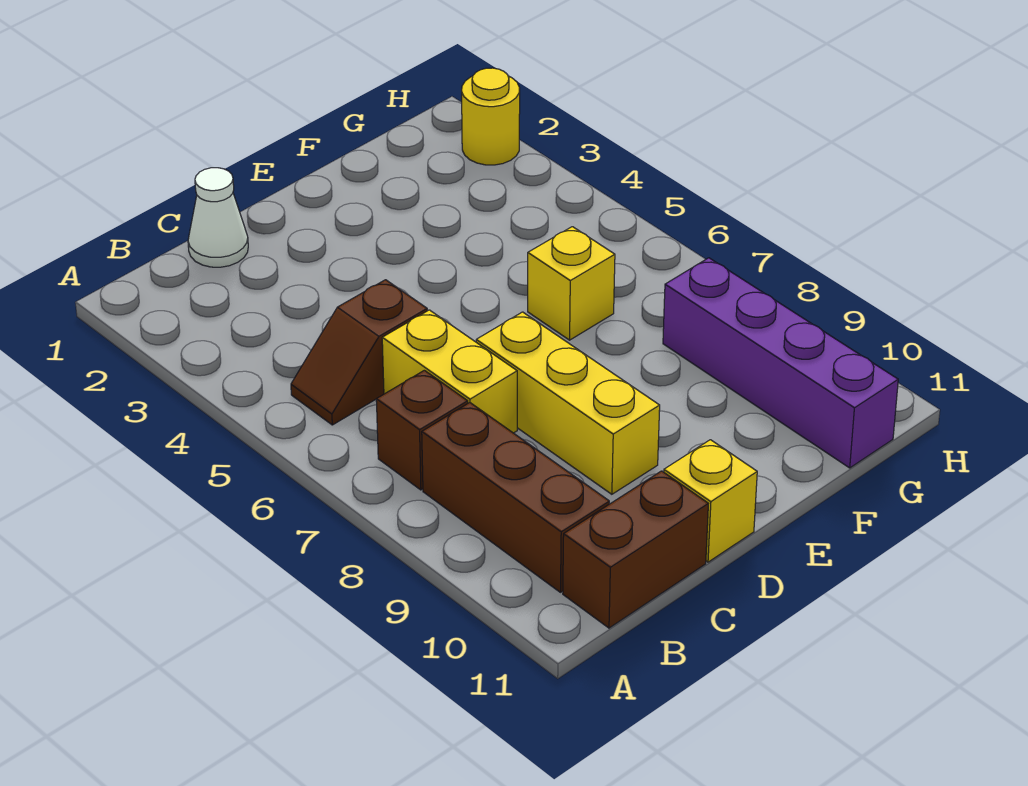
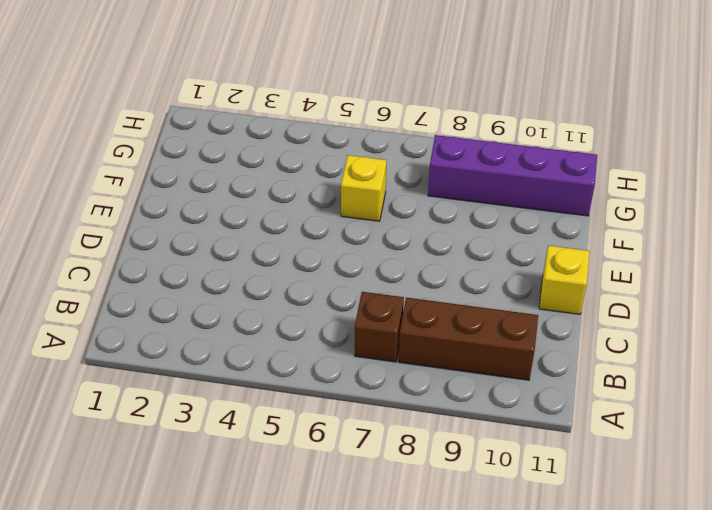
none -> brown slope B5:C5 level 1 top C
none -> brown brick B11:C11 level 1

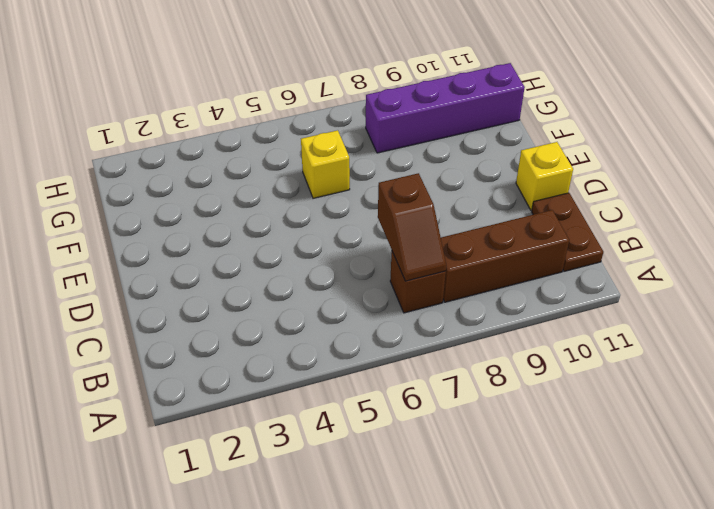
brown slope B7:C7 level 2 top C -> brown slope B5:C5 level 1 top C
brown plate B11:C11 level 1 -> brown brick B11:C11 level 1
none -> white cone C1 level 1
none -> yellow brick C6:C7 level 1

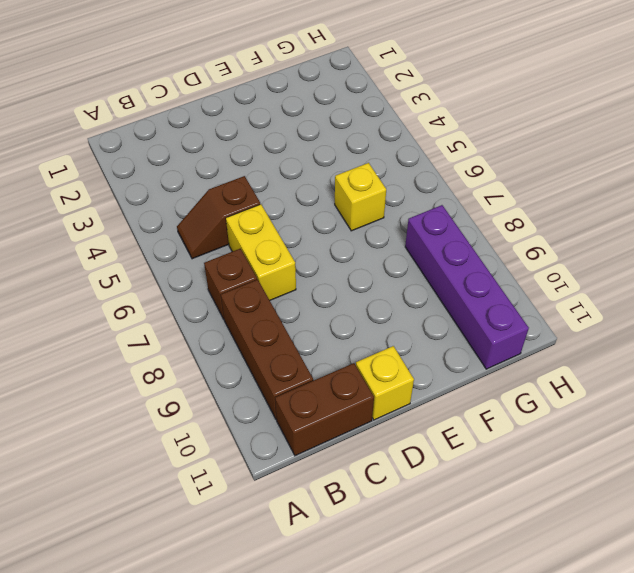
none -> white cone C1 level 1
none -> yellow brick D7:D9 level 1

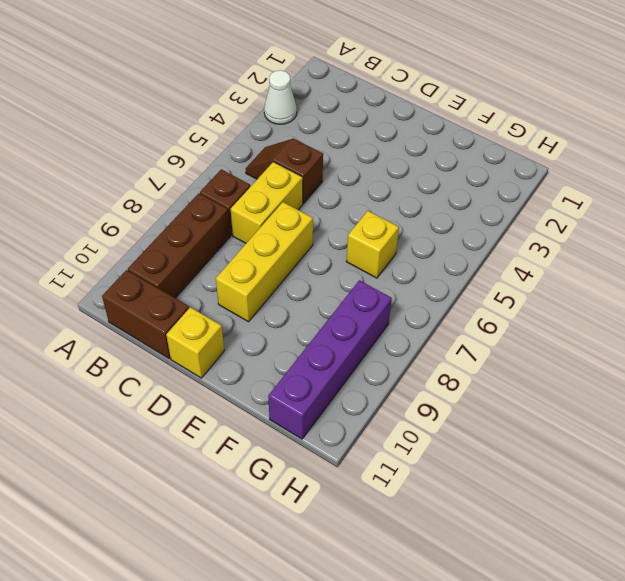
white cone A3 level 1 -> white cone C1 level 1
none -> yellow round brick H2 level 1

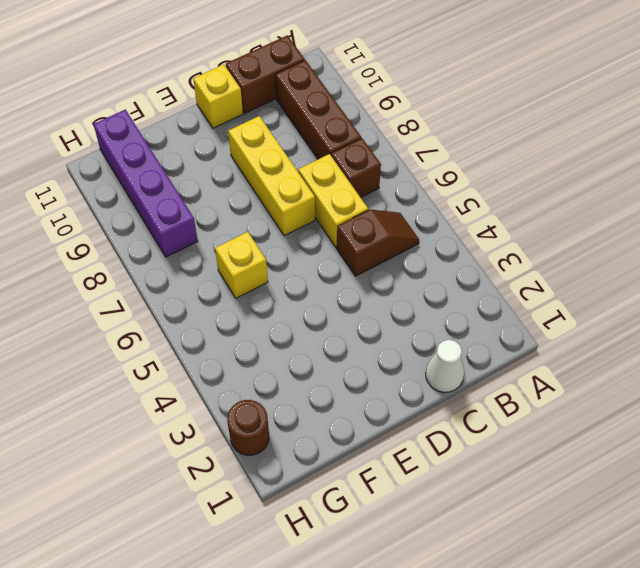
brown round brick H2 level 1 -> yellow round brick H2 level 1

